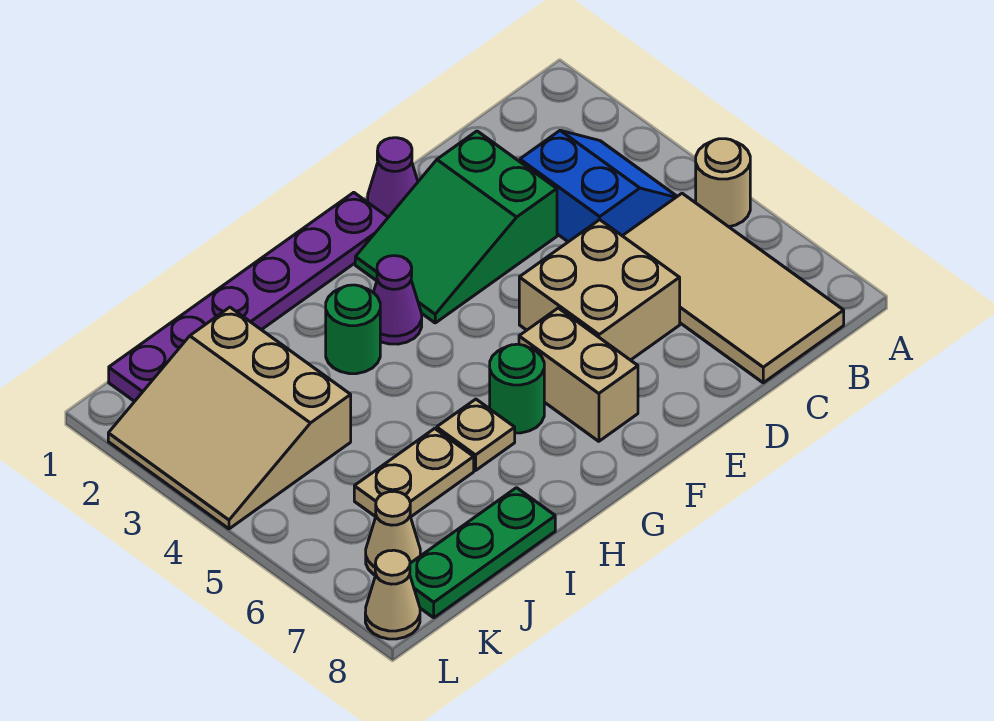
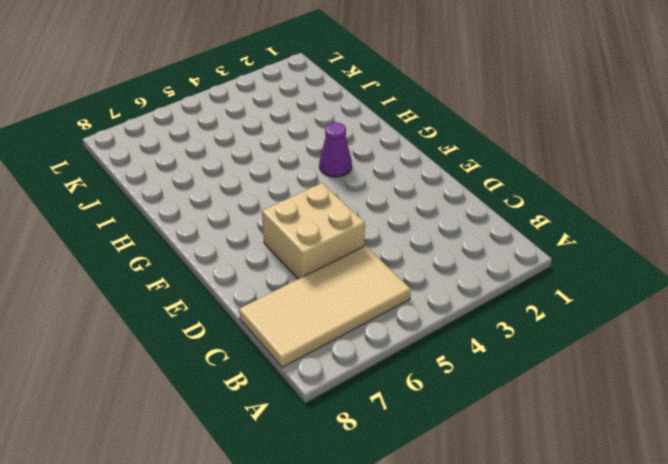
none -> tan round brick A5 level 1
none -> blue slope B3:C4 level 1 top C
none -> green slope D2:F3 level 1 top D

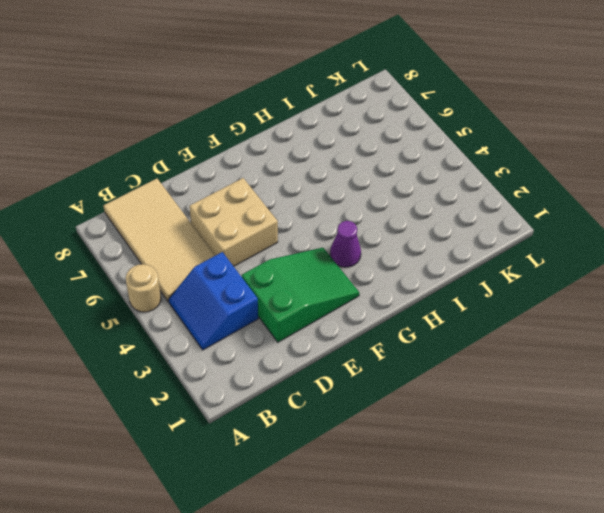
none -> purple cone E1 level 1
none -> purple plate F1:K1 level 1
none -> tan brick F6:F7 level 1

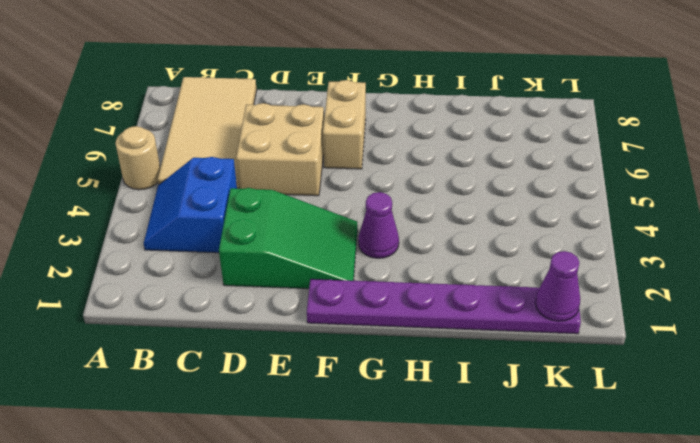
purple cone K1 level 2 -> purple cone E1 level 1
none -> green round brick G6 level 1
none -> green round brick H3 level 1
none -> tan plate H6 level 1

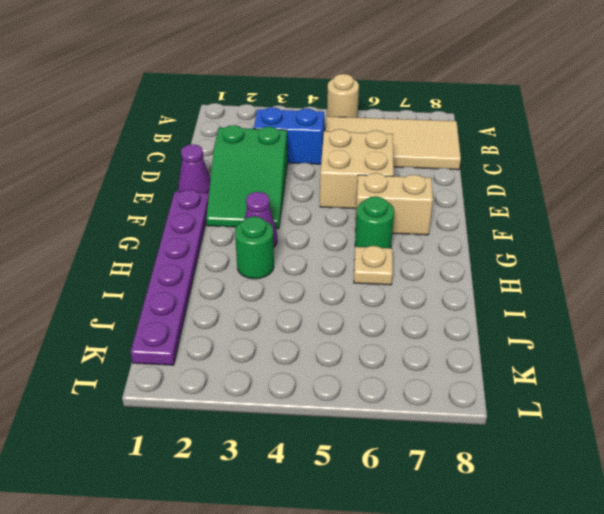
none -> tan plate I6:J6 level 1
none -> green plate I8:K8 level 1
none -> tan slope J2:L4 level 1 top J

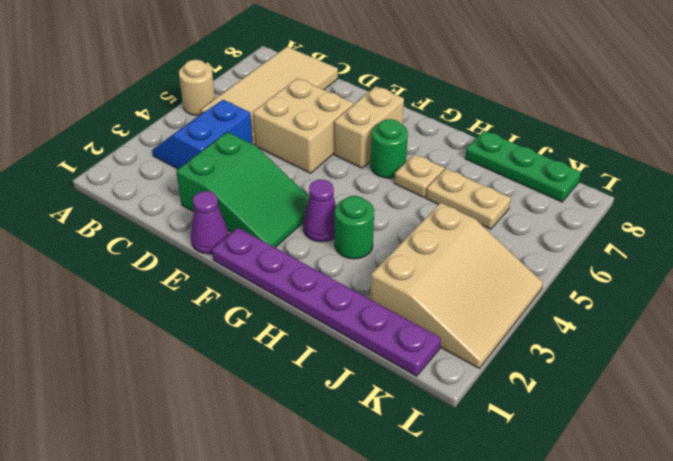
none -> tan cone K7 level 1
none -> tan cone L8 level 1

